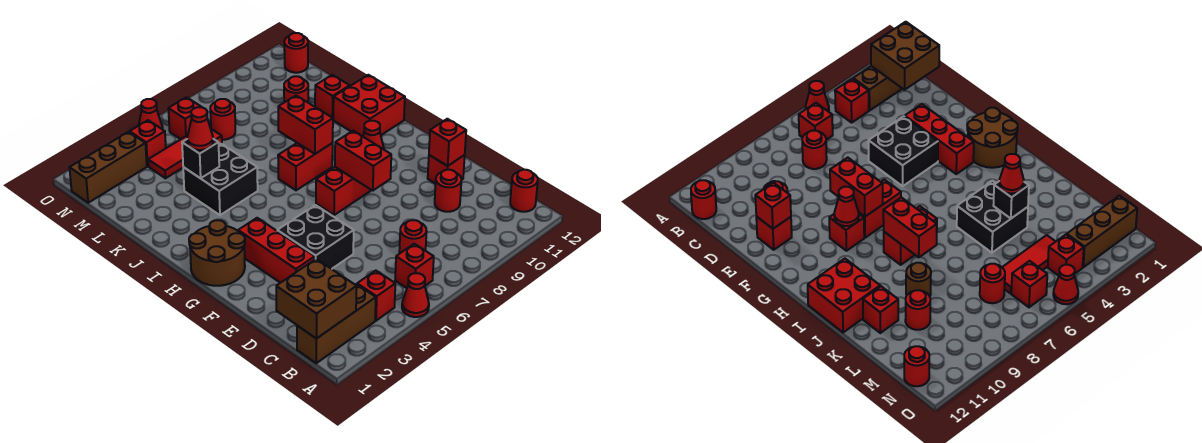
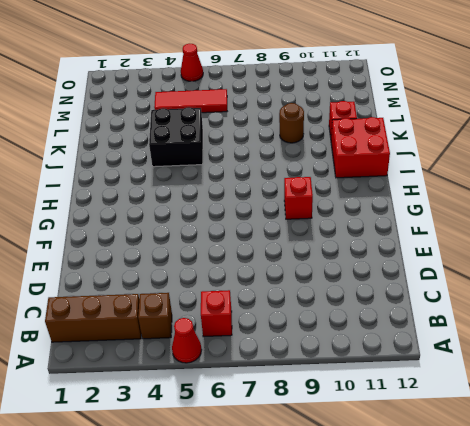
brown brick B4 level 1 -> red brick B4 level 1
none -> red round brick B12 level 1
none -> red round brick C7 level 1
none -> red round brick D10 level 1
none -> red brick E3:G3 level 1

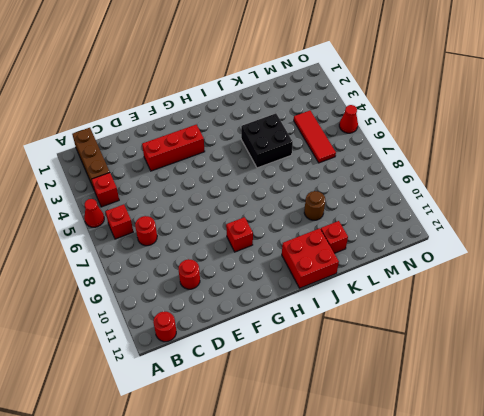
none -> black brick E4:F5 level 1
none -> red brick E11 level 1
none -> brown round brick G1:H2 level 1
none -> red brick G7:G8 level 1

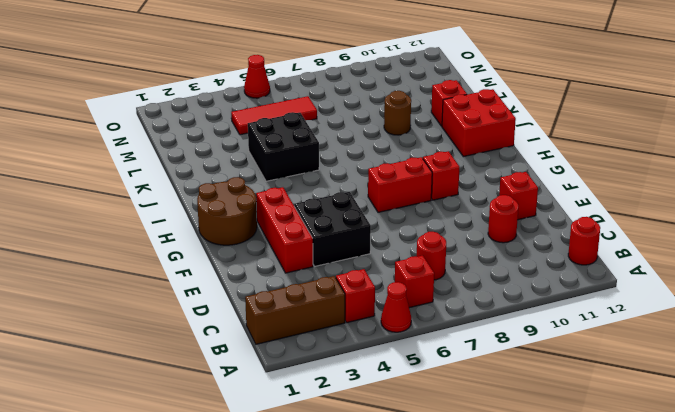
none -> red brick I7:I8 level 1
none -> red round brick L10 level 1
none -> red round brick M7 level 1
none -> brown brick N1:N3 level 1

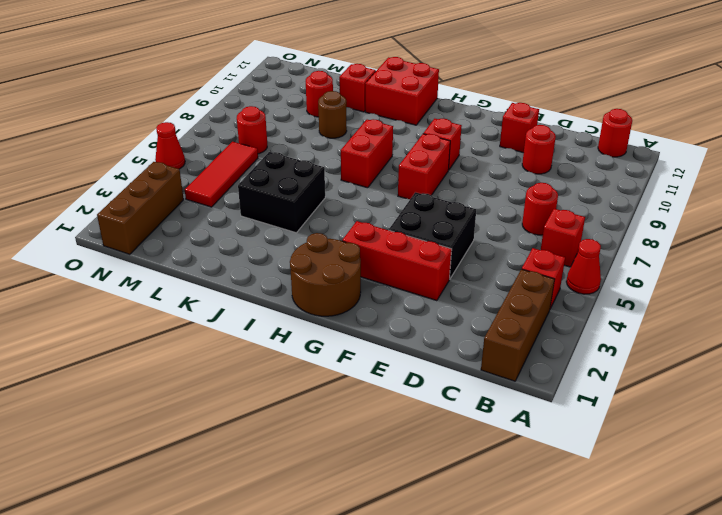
none -> red brick N4 level 1
none -> red brick N6 level 1
none -> red round brick N12 level 1
none -> brown brick B1:C2 level 2

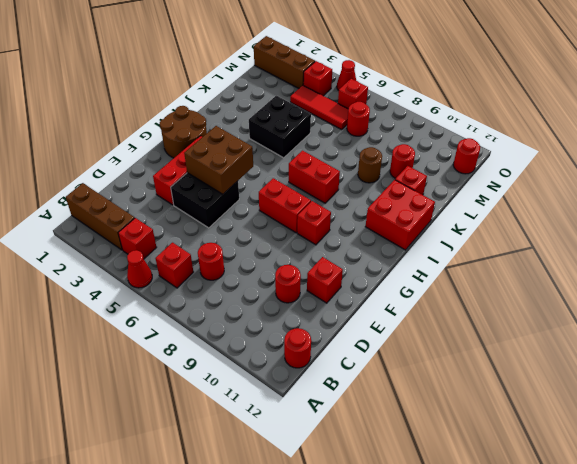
brown brick F4:G5 level 2 -> brown brick B1:C2 level 2
none -> red brick E11 level 2
none -> red brick F8:G8 level 2
none -> red cone G9 level 2
none -> red brick I8:J8 level 2

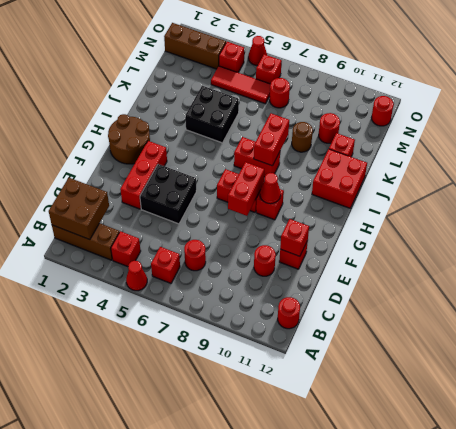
none -> black brick K4 level 2
none -> red cone K4 level 3

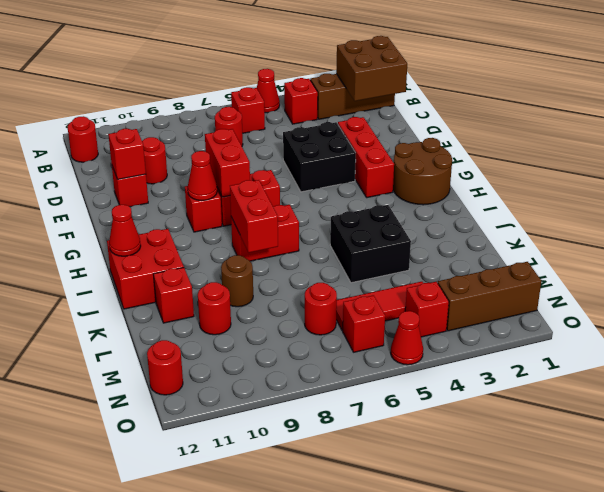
red cone I12 level 2 -> red cone K4 level 3
none -> black brick K4 level 2

